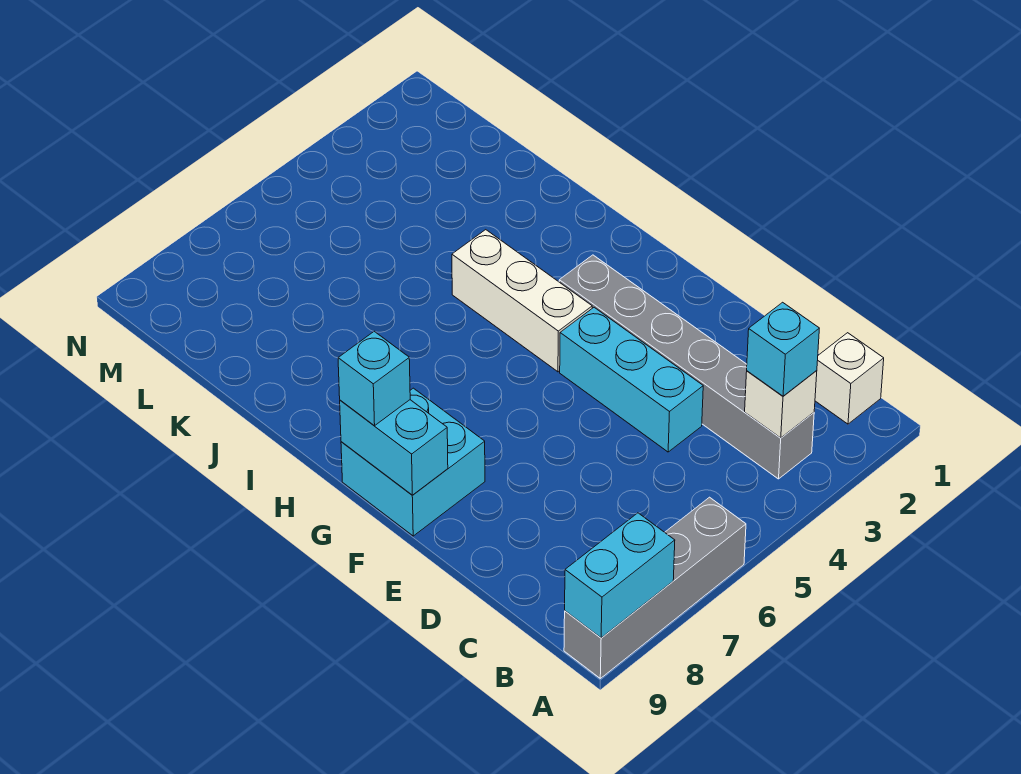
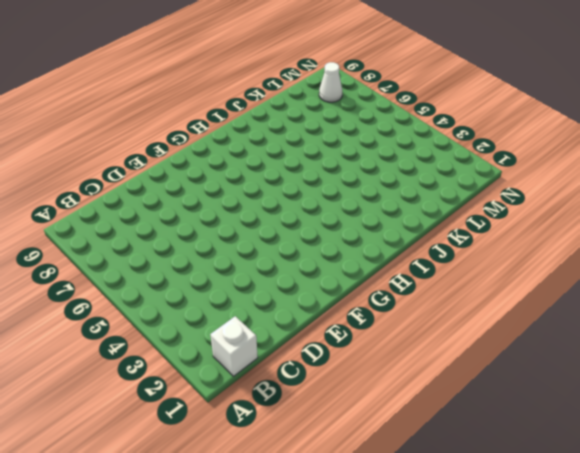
white cone M8 level 1 -> none
none -> grey brick A6:A9 level 1
none -> grey brick B3:G3 level 1

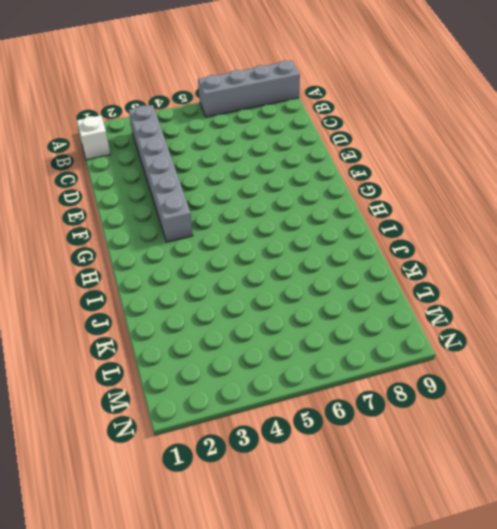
none -> cyan brick D4:F4 level 1
none -> cyan brick F8:G9 level 1

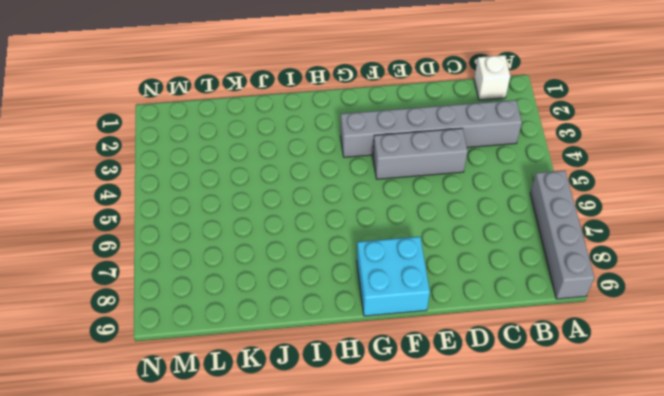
grey brick D4:F4 level 1 -> cyan brick D4:F4 level 1
none -> white brick G4:I4 level 1
none -> cyan brick A8:A9 level 2

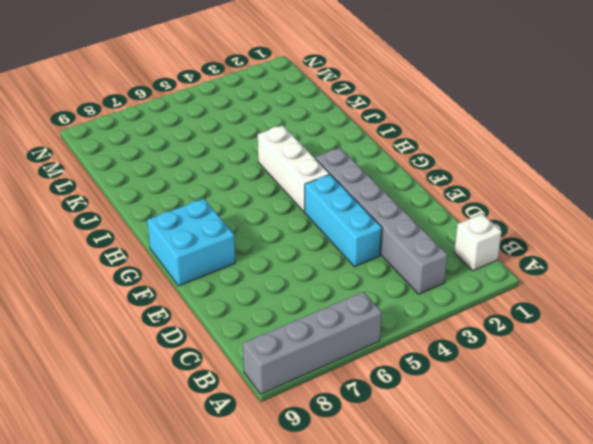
none -> cyan brick A8:A9 level 2
none -> white brick B3 level 2

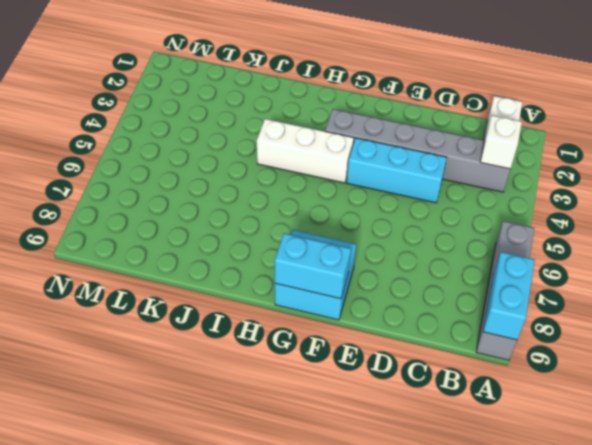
none -> cyan brick B3 level 3
none -> cyan brick G9 level 3

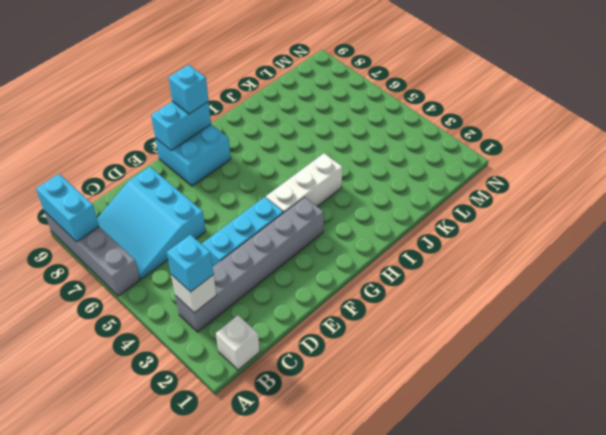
cyan slope B6:D8 level 1 top D -> none

